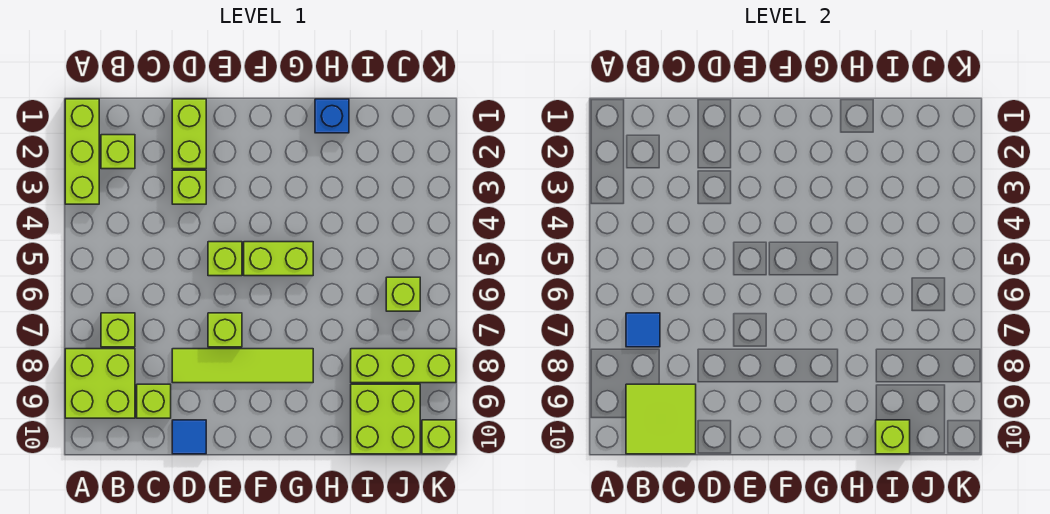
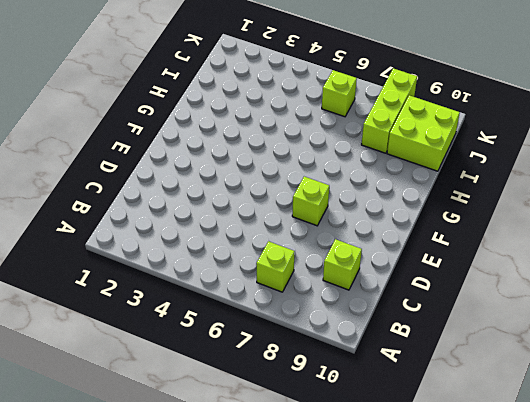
none -> lime brick A1:A3 level 1
none -> lime brick A8:B9 level 1
none -> lime brick B2 level 1

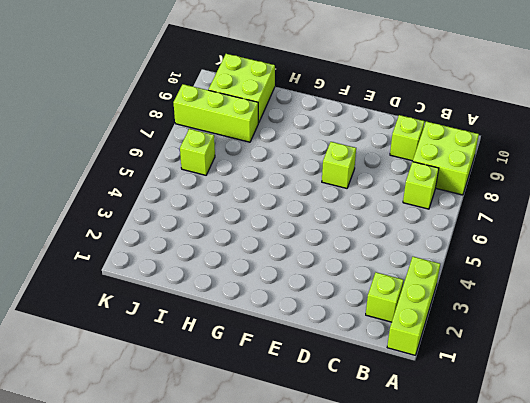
none -> lime brick D1:D2 level 1
none -> lime brick D3 level 1
none -> lime tile D8:G8 level 1

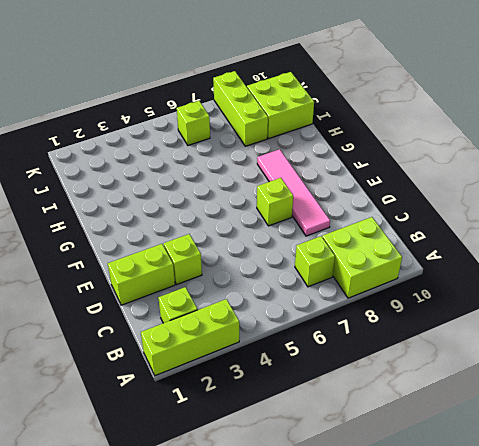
pink tile D8:G8 level 1 -> lime tile D8:G8 level 1
none -> lime brick C9 level 1
none -> blue tile D10 level 1
none -> lime brick E5 level 1

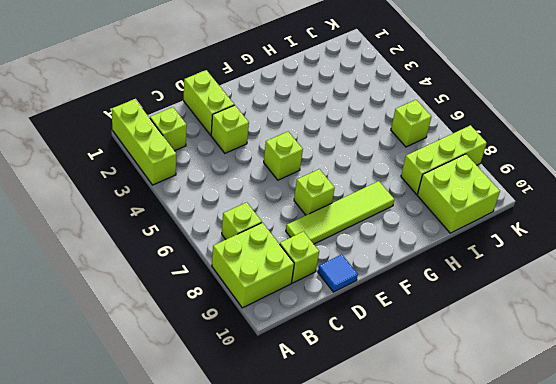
none -> lime brick F5:G5 level 1
none -> blue brick H1 level 1
none -> lime brick K10 level 1

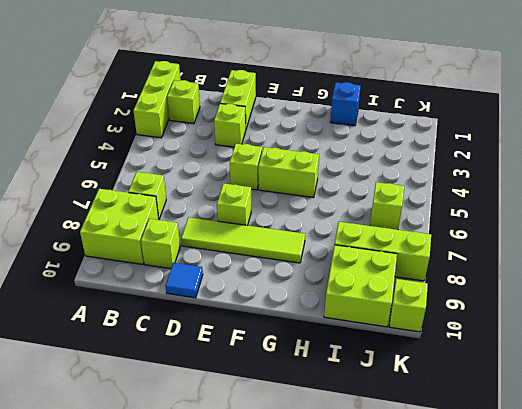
none -> blue tile B7 level 2
none -> lime tile B9:C10 level 2
none -> lime brick I10 level 2

